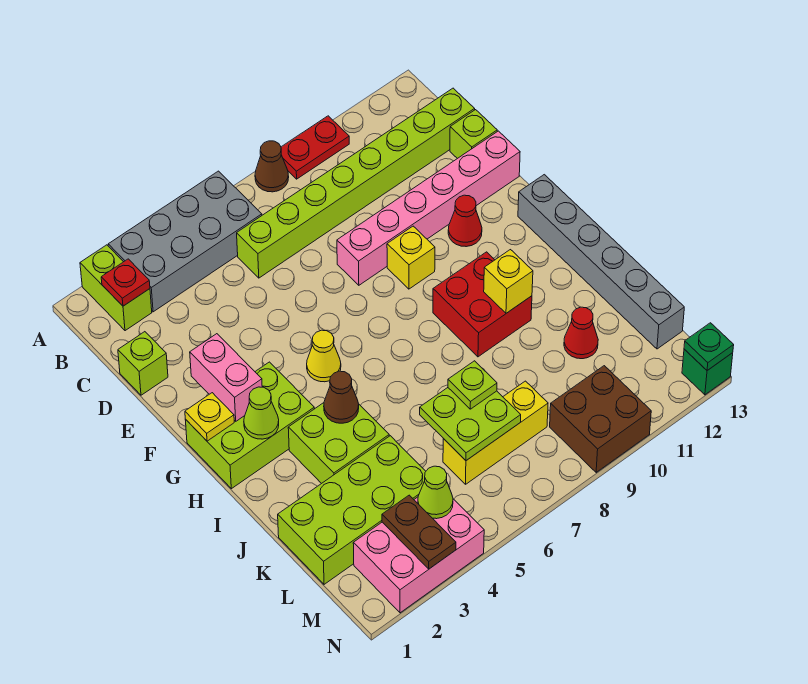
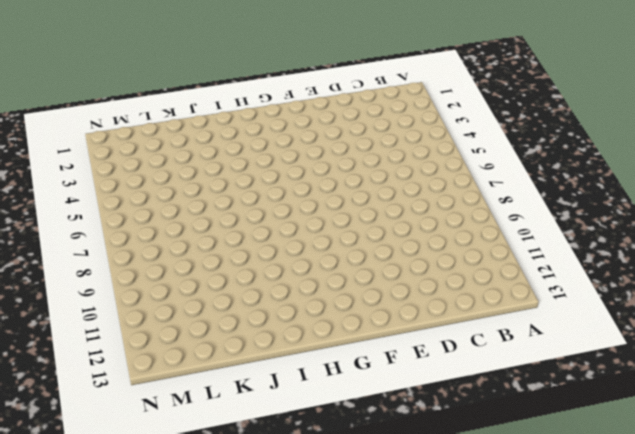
none -> lime brick A2:B2 level 1
none -> grey brick A3:B6 level 1
none -> brown cone A8 level 1
none -> red plate A9:A10 level 1

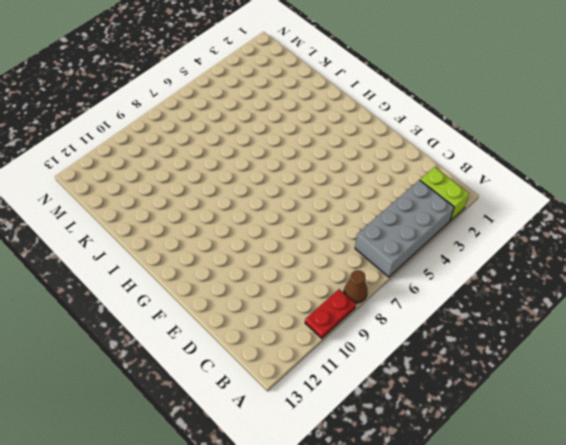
none -> lime brick C6:C13 level 1
none -> lime brick D1 level 1
none -> lime brick D13 level 1
none -> pink brick E8:E13 level 1

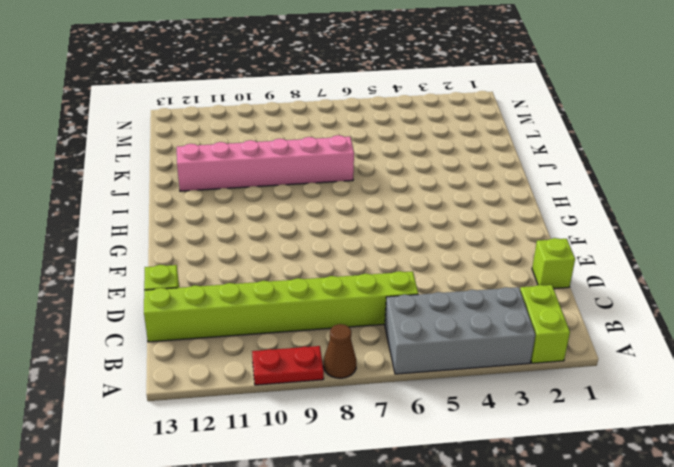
pink brick J7:J12 level 1 -> pink brick E8:E13 level 1
none -> yellow brick F9 level 1
none -> red cone F11 level 1
none -> lime brick G1:H3 level 1
none -> yellow cone G5 level 1

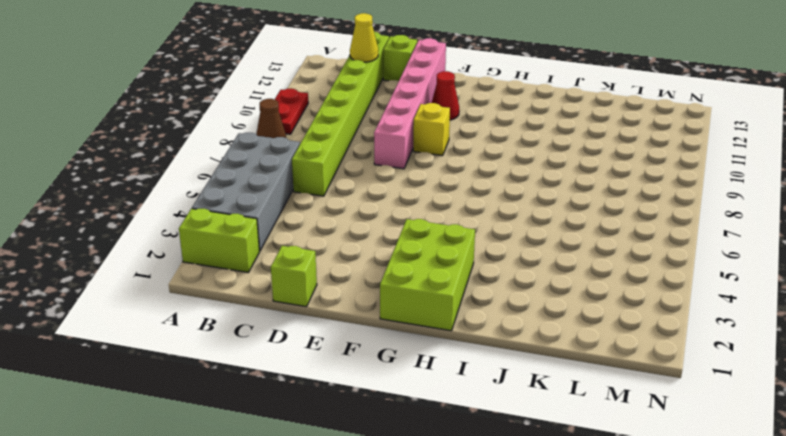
yellow cone C12 level 2 -> yellow cone G5 level 1
none -> grey brick G13:L13 level 1
none -> red brick H9:I10 level 1
none -> lime brick I3:J4 level 1
none -> lime brick K1:L4 level 1

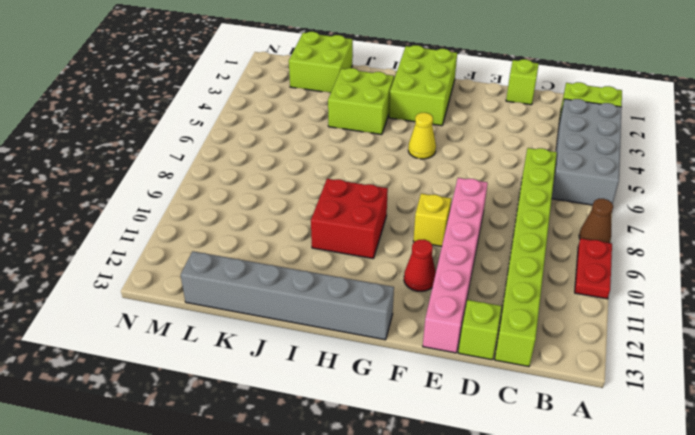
lime brick K1:L2 level 1 -> lime brick K1:L4 level 1
none -> red cone K11 level 1
none -> yellow brick L6:L8 level 1
none -> pink brick M2:N4 level 1
none -> brown brick M9:N10 level 1

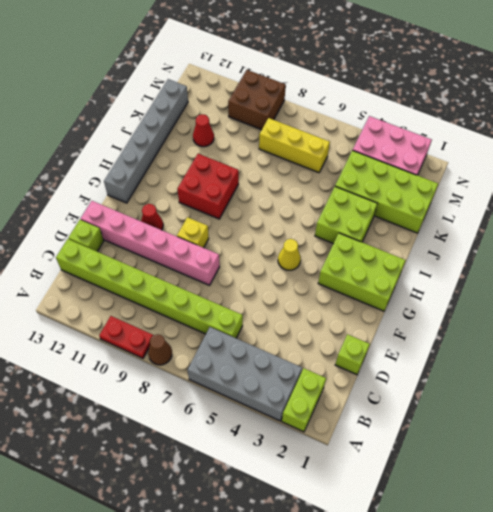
none -> green brick N13 level 1
none -> red plate B2 level 2
none -> pink brick F2:G2 level 2
none -> yellow plate G1 level 2

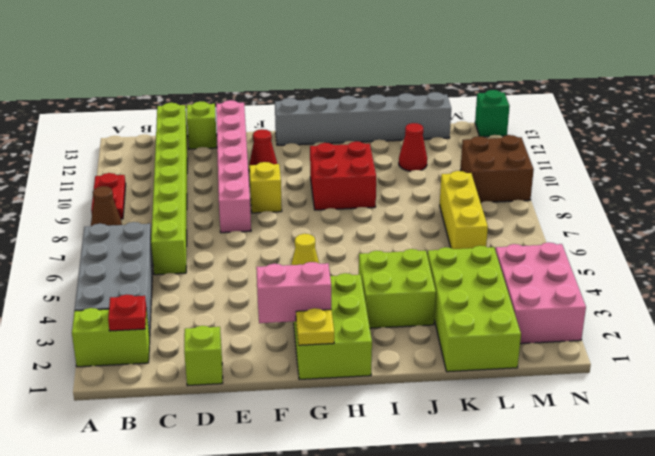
none -> lime cone H2 level 2
none -> brown cone I4 level 2
none -> yellow brick I10 level 2
none -> lime plate K6:L7 level 2

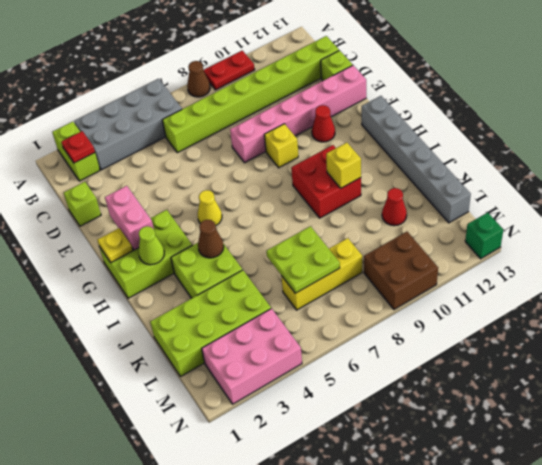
none -> brown plate M3:N3 level 2
none -> lime cone M4 level 2
none -> green plate N13 level 2
none -> lime plate K7 level 3

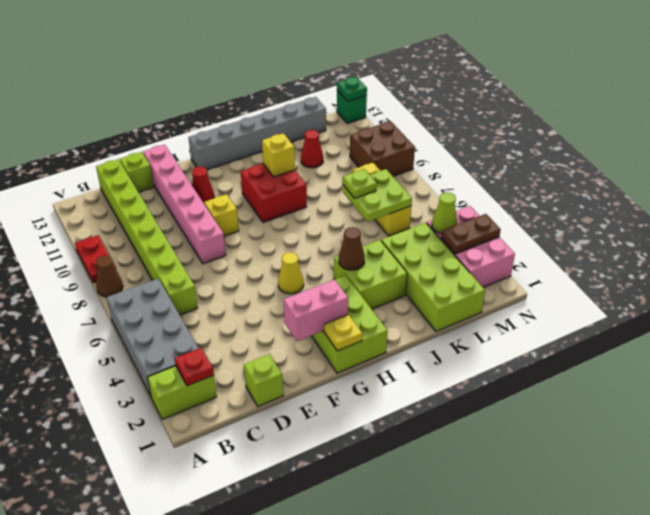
none -> lime cone H2 level 2

